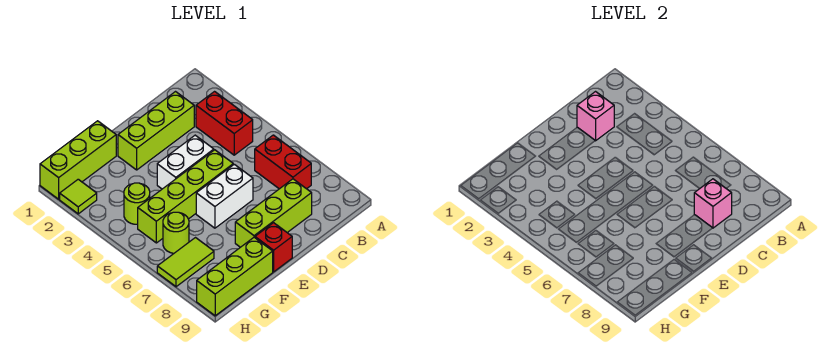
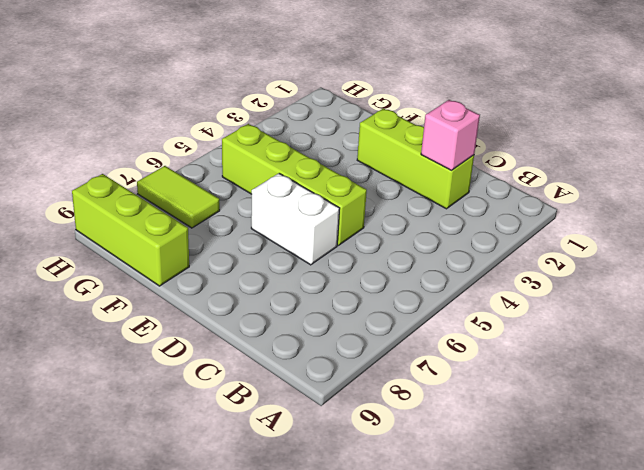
none -> red brick B3:B4 level 1
none -> red brick B6:B7 level 1
none -> lime brick C8:E8 level 1

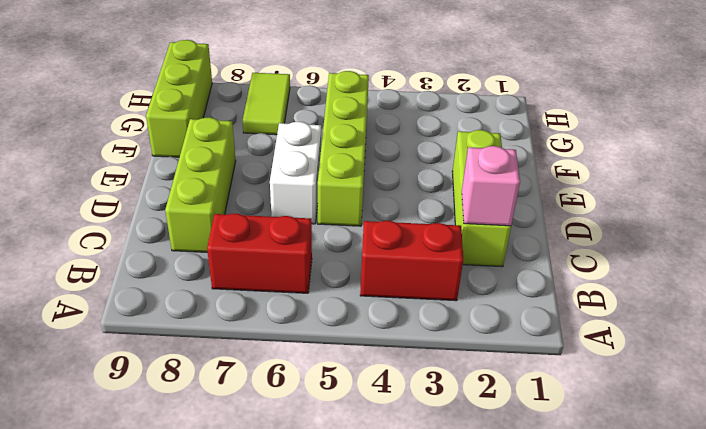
none -> white brick D4:E4 level 1
none -> red brick E9 level 1
none -> lime brick F1:H1 level 1

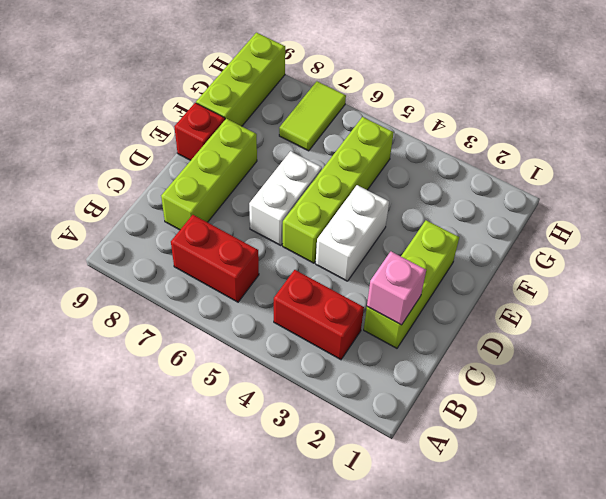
none -> lime brick F1:H1 level 1
none -> lime round brick G4 level 1
none -> lime round brick G6 level 1

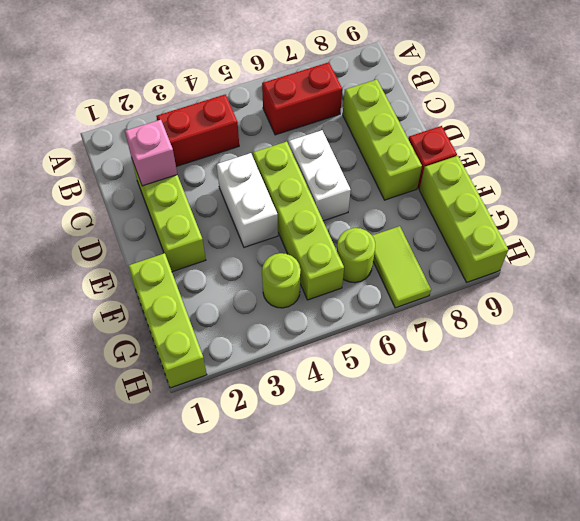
none -> lime tile H2 level 1
none -> pink brick C8 level 2

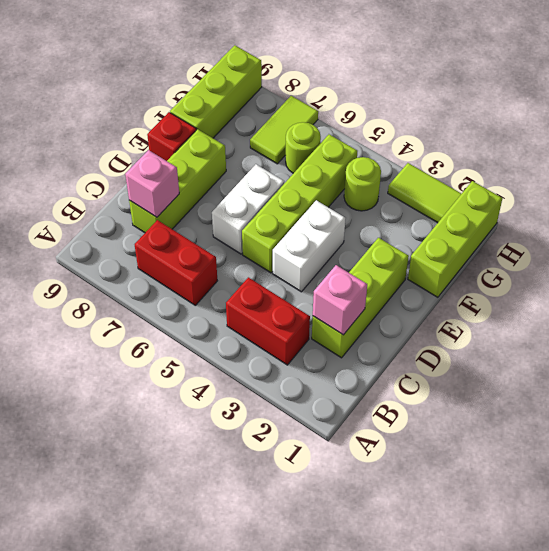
lime tile H2:H3 level 1 -> lime tile H2 level 1

